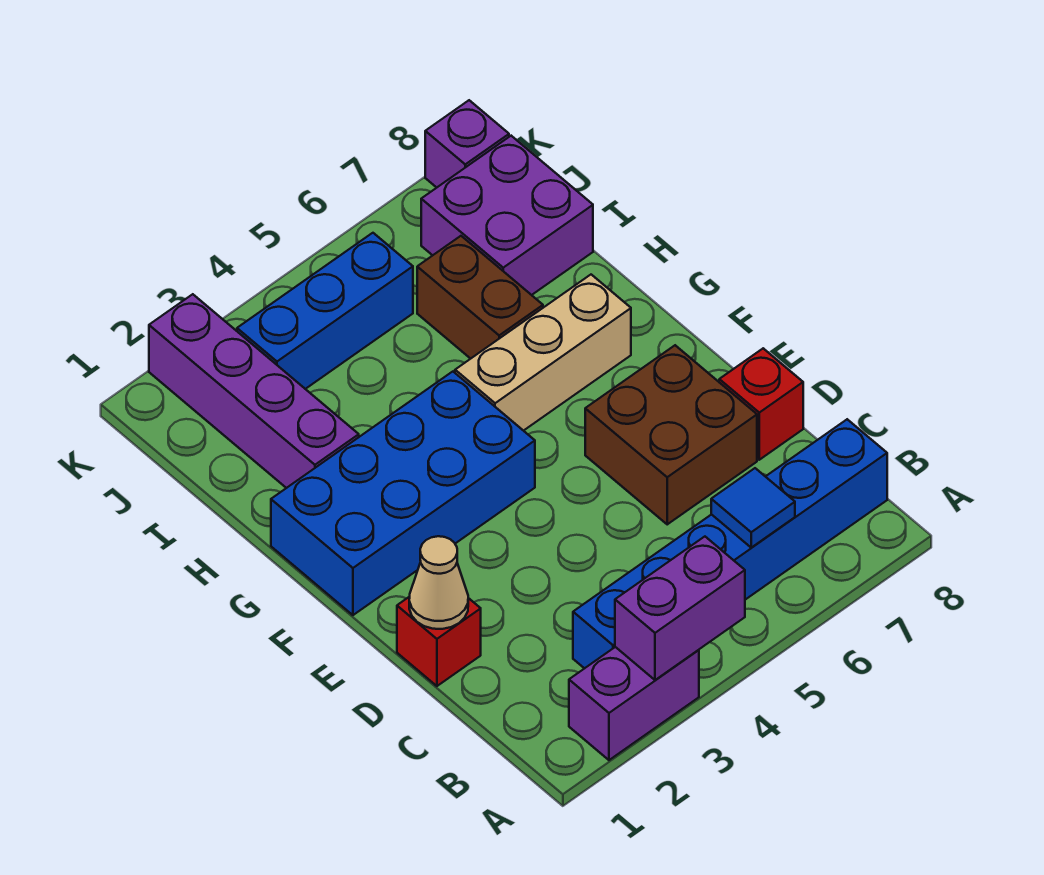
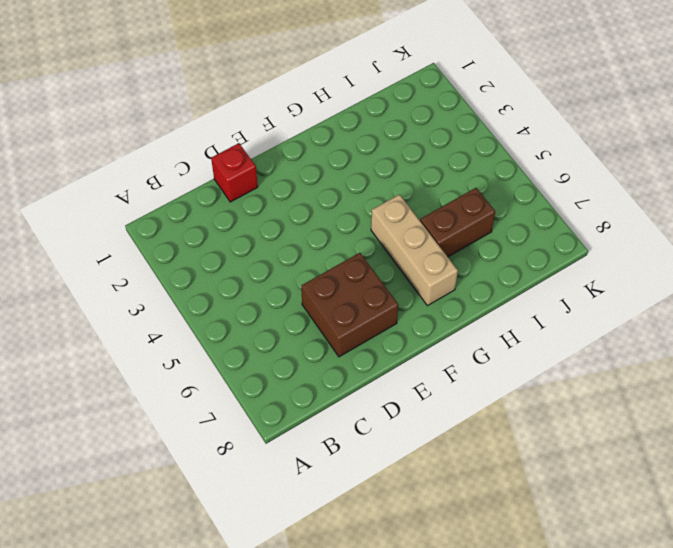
none -> purple brick A2:A3 level 1
none -> blue brick B3:B8 level 1
none -> red brick D8 level 1

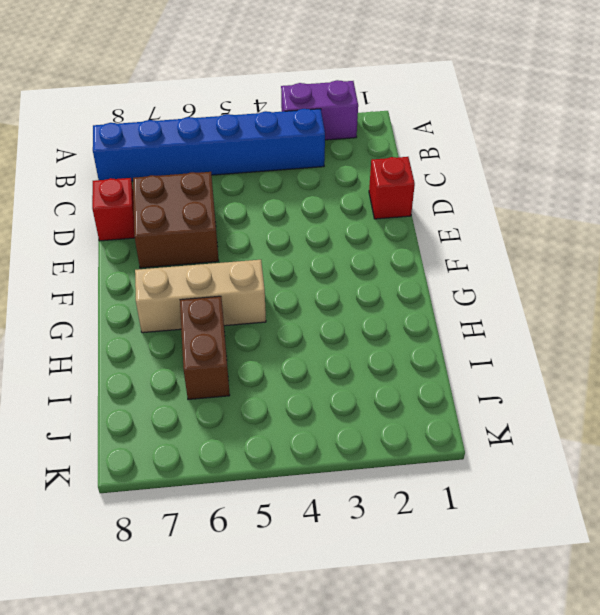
none -> blue brick F1:G4 level 1
none -> purple brick H2:K2 level 1
none -> purple brick I7:J8 level 1

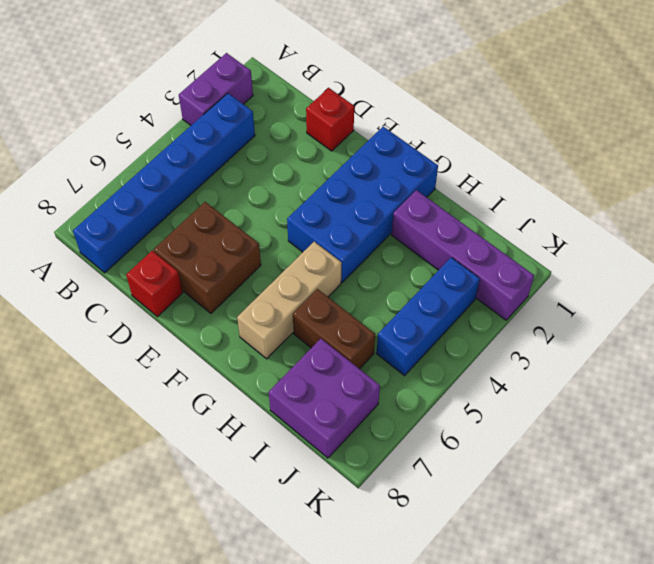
none -> purple brick K8 level 1
none -> purple brick A3:A4 level 2
none -> blue tile B6 level 2

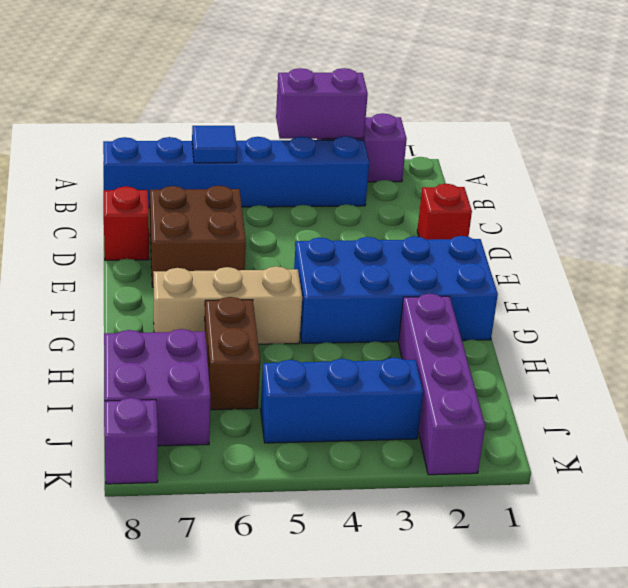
none -> tan cone D1 level 2

